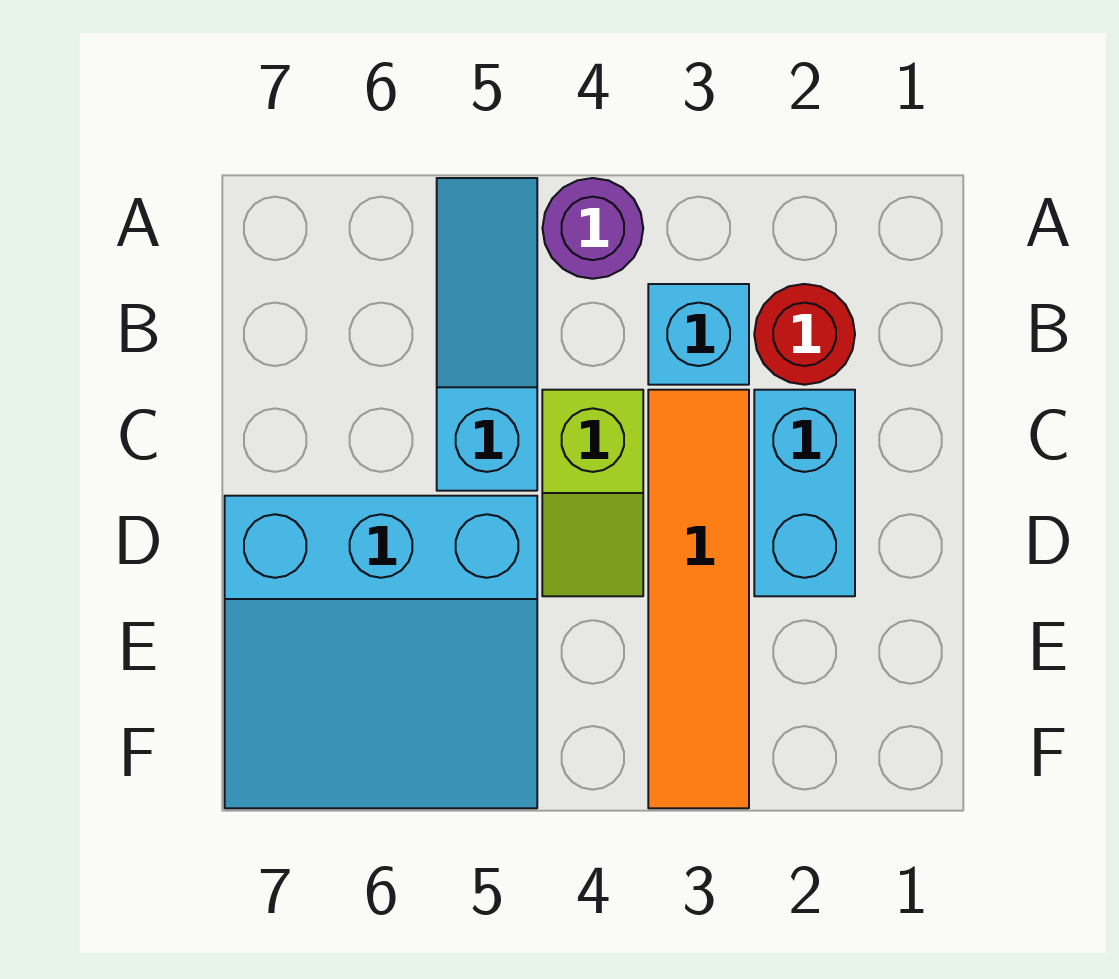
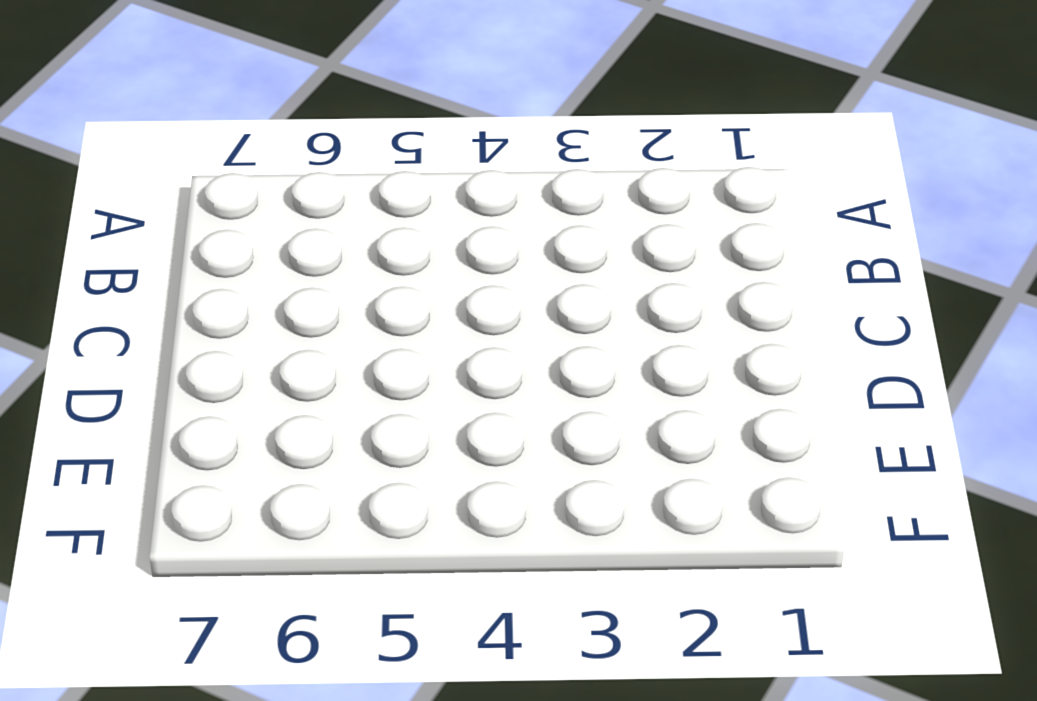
none -> purple round brick A4 level 1
none -> cyan slope A5:C5 level 1 top C

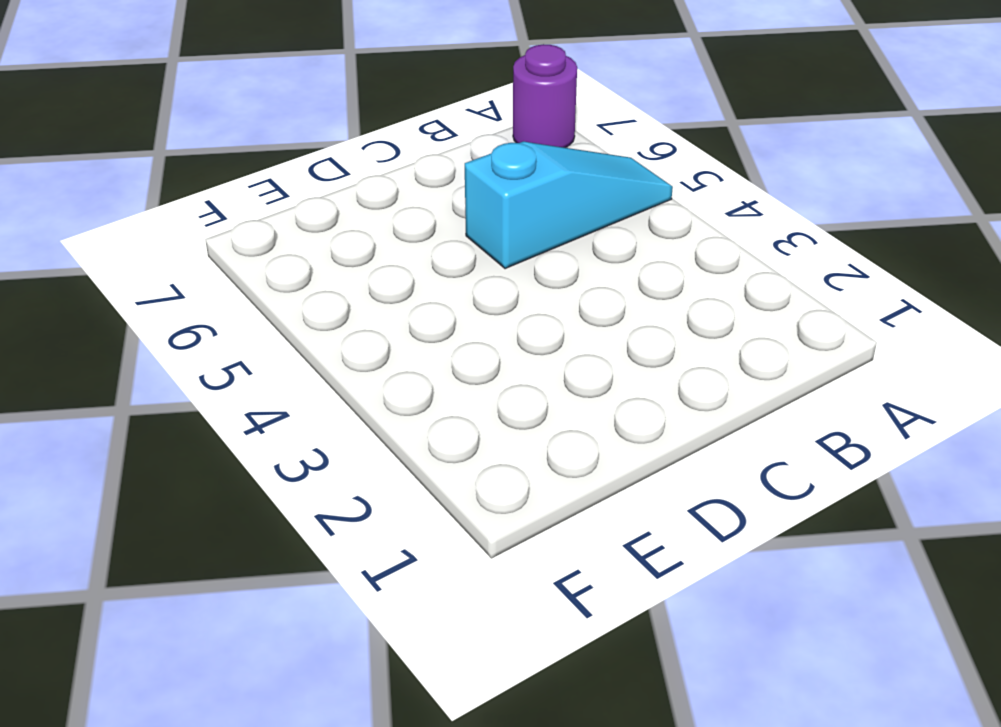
purple round brick A7 level 1 -> purple round brick A4 level 1
none -> red round brick B2 level 1
none -> cyan brick B3 level 1

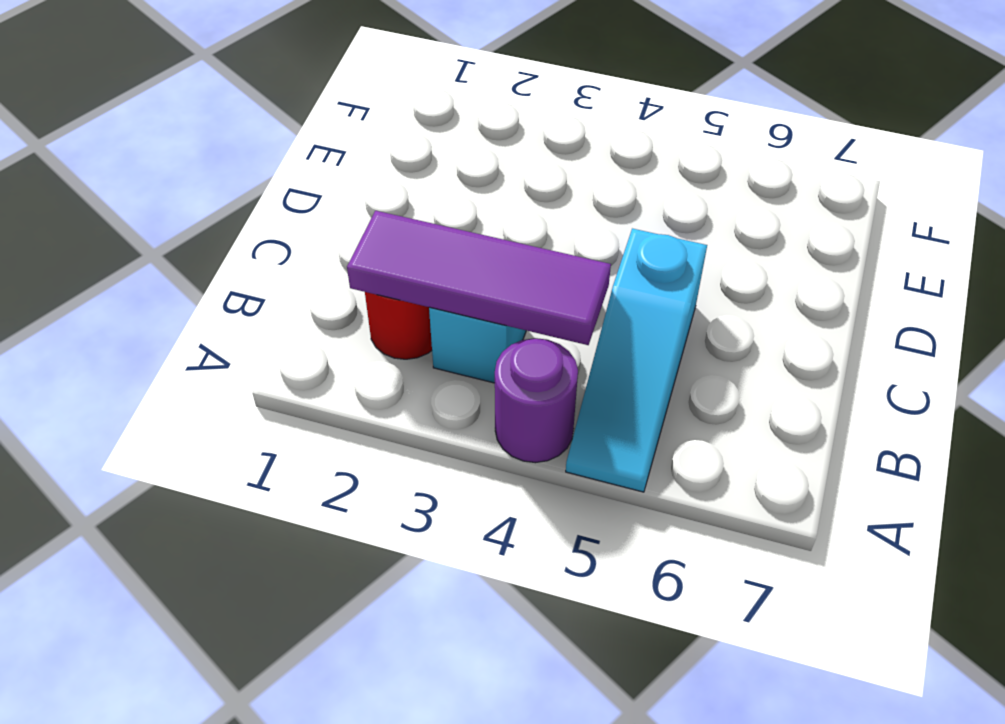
purple tile B2:B4 level 2 -> none
none -> cyan brick C2:D2 level 1
none -> orange tile C3:F3 level 1

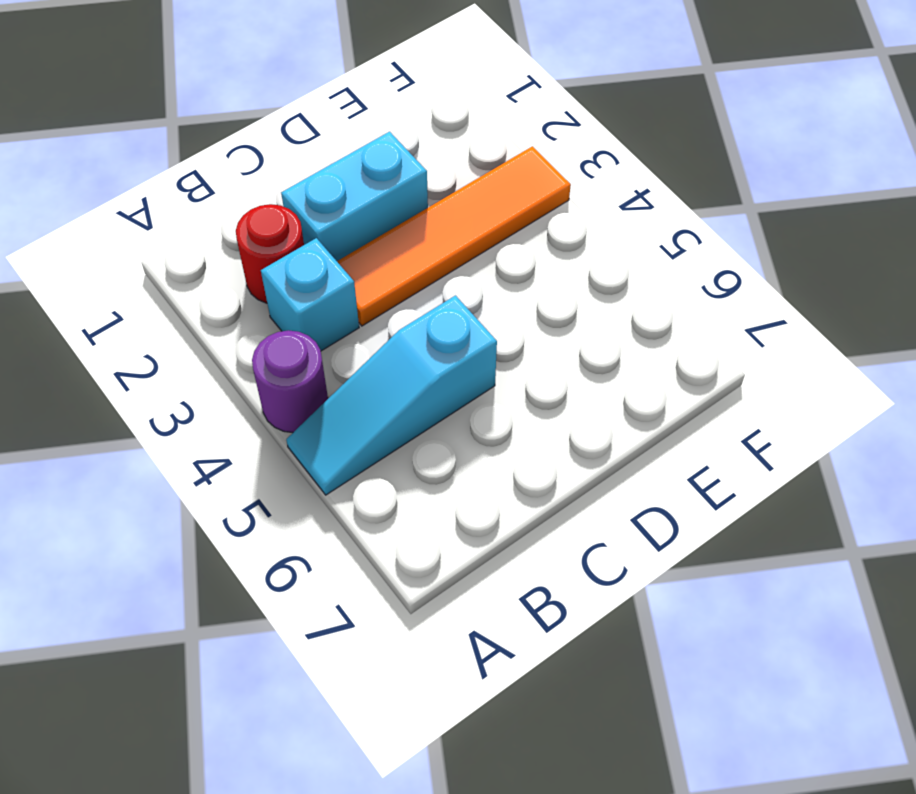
none -> lime slope C4:D4 level 1 top C
none -> cyan slope D5:F7 level 1 top D

